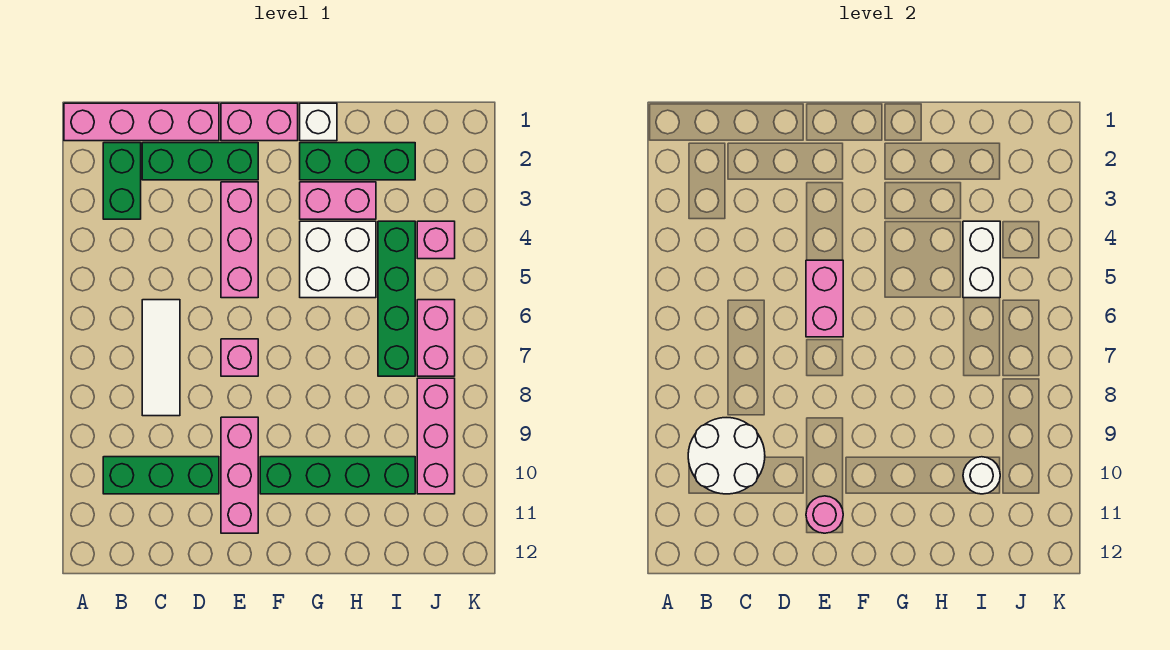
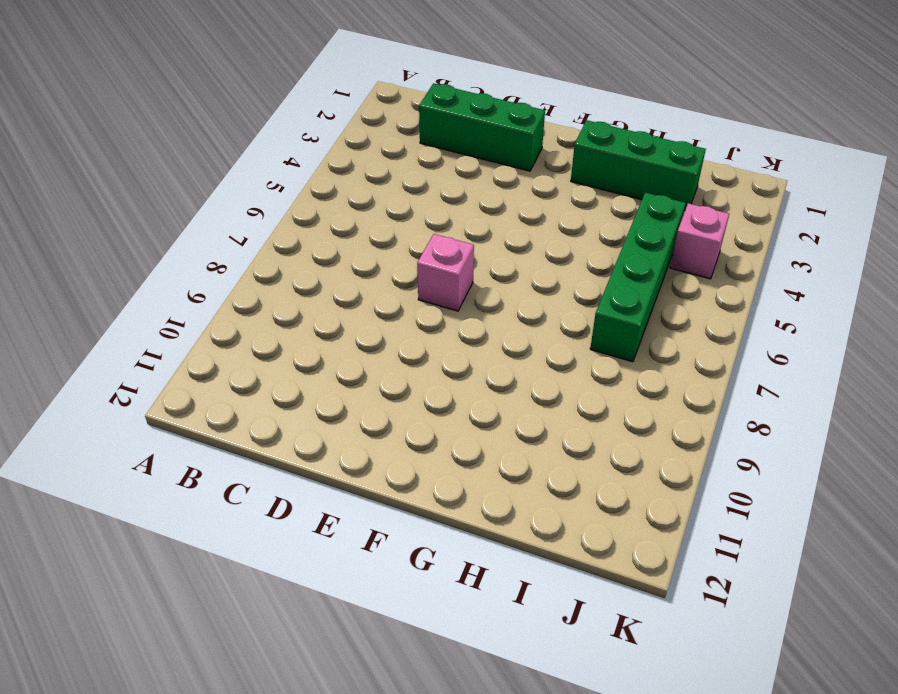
none -> pink brick A1:D1 level 1
none -> green brick B2:B3 level 1
none -> green brick B10:D10 level 1

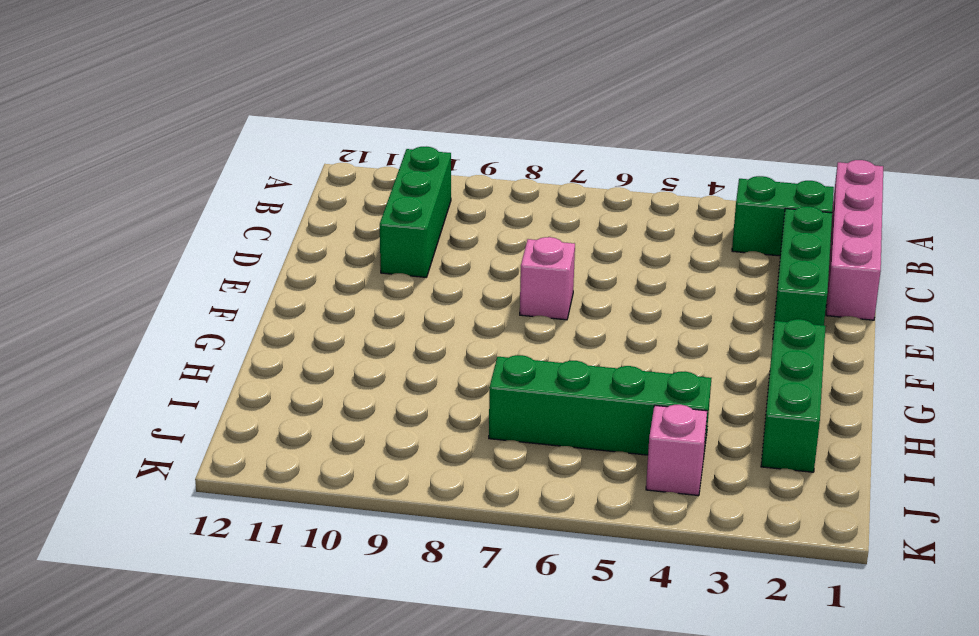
none -> white tile C6:C8 level 1
none -> pink brick E1:F1 level 1
none -> pink brick E3:E5 level 1

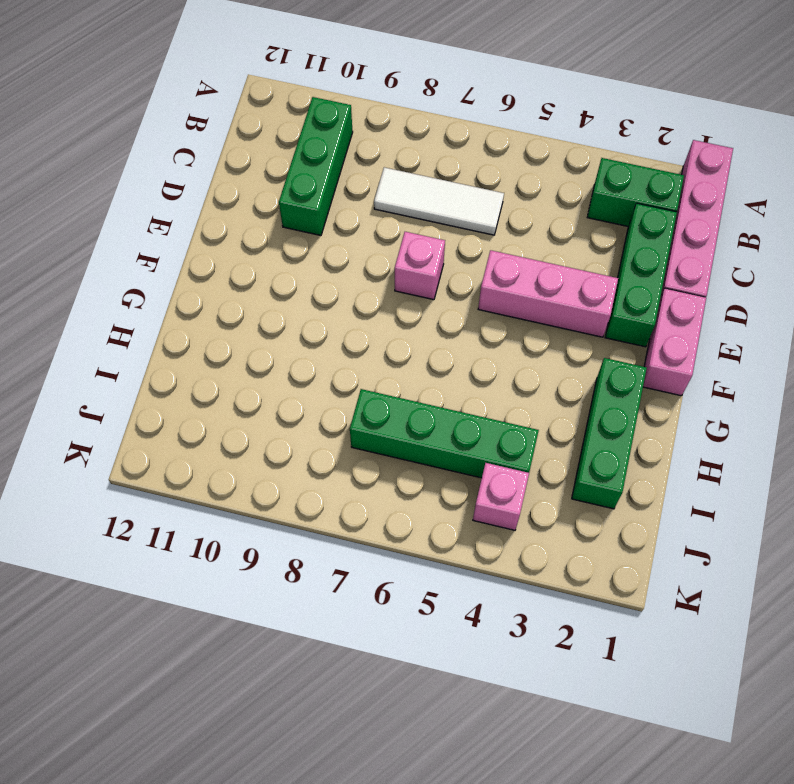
none -> pink brick E9:E11 level 1
none -> green brick F10:I10 level 1
none -> white brick G1 level 1

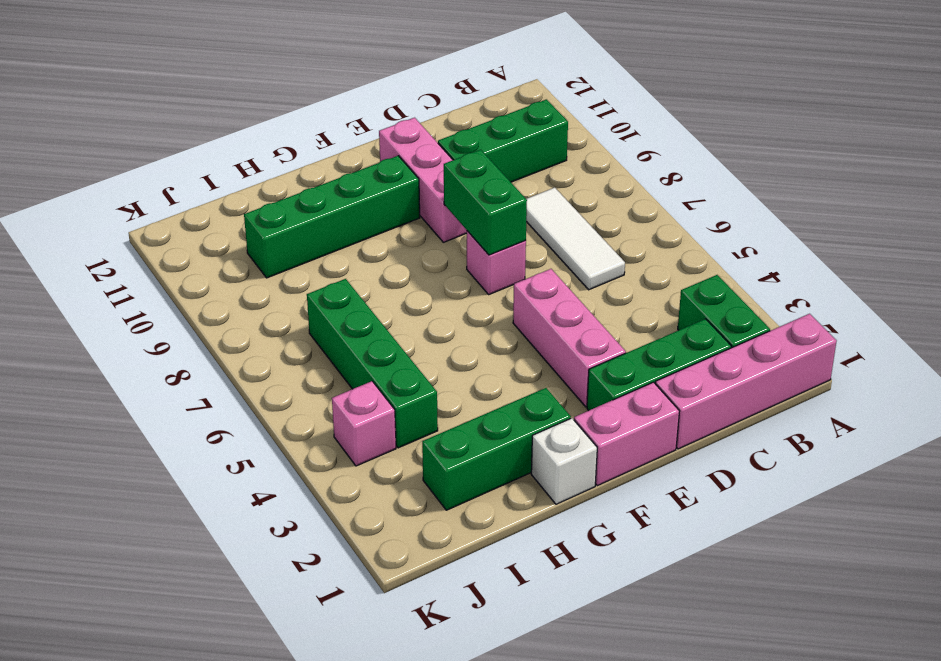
green brick E7:E8 level 2 -> none
none -> pink brick G3:H3 level 1
none -> white brick G4:H5 level 1
none -> pink brick J6:J7 level 1

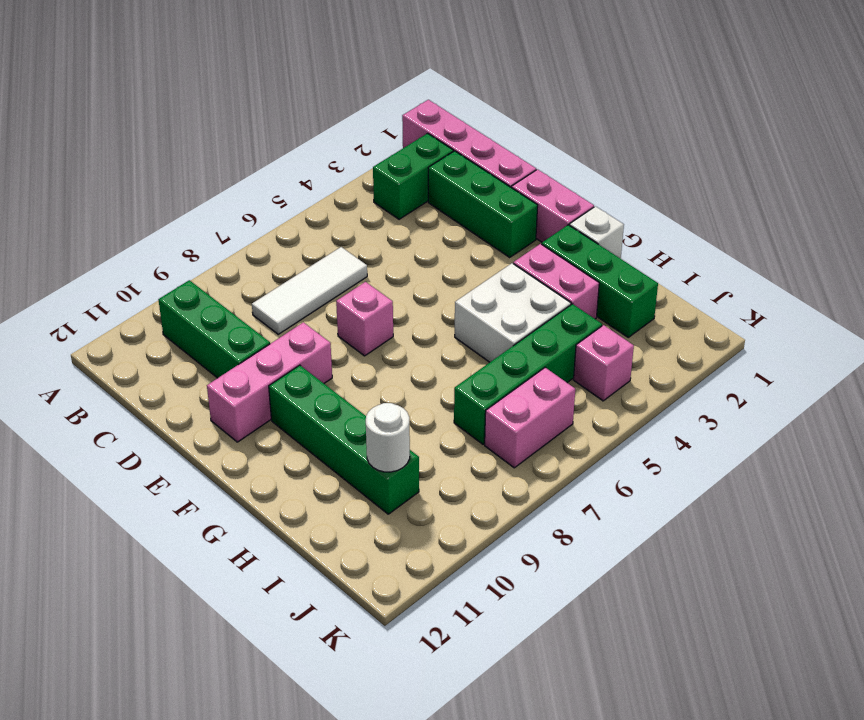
none -> pink brick E3:E5 level 1
none -> pink brick J8:J10 level 1
none -> white round brick B9:C10 level 2

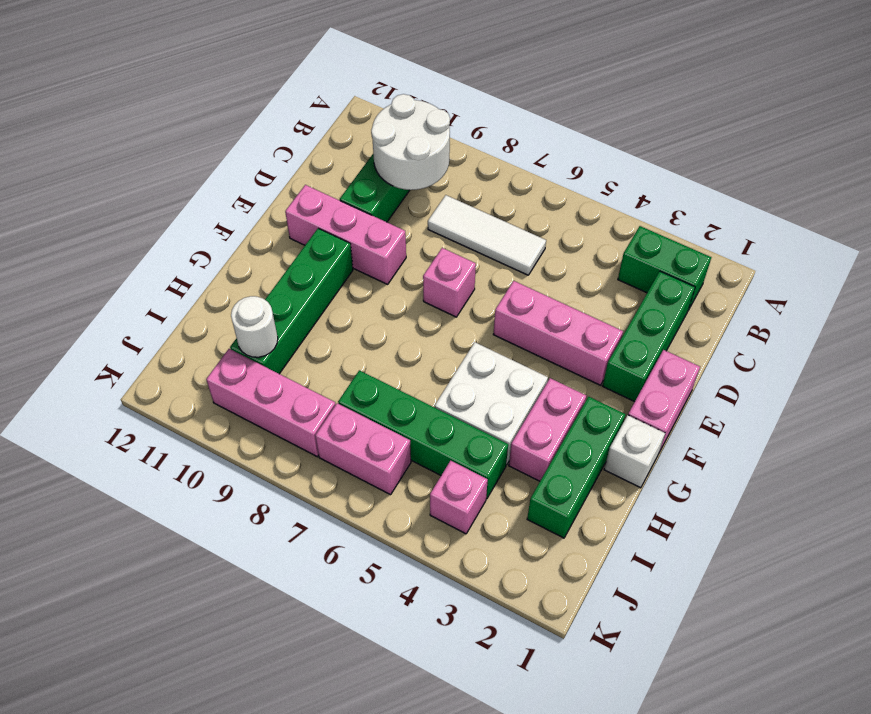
none -> pink brick A1:D1 level 1
none -> pink brick E5:E6 level 2
none -> pink round brick E11 level 2

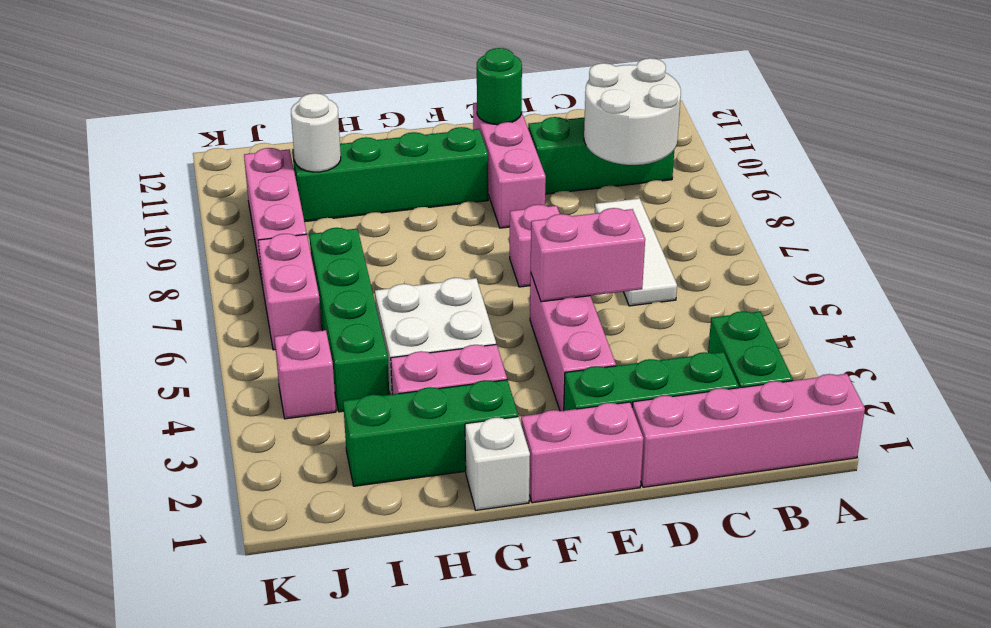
pink brick D5:E5 level 2 -> pink brick E5:E6 level 2
green round brick E11 level 2 -> pink round brick E11 level 2
none -> white brick I4:I5 level 2

